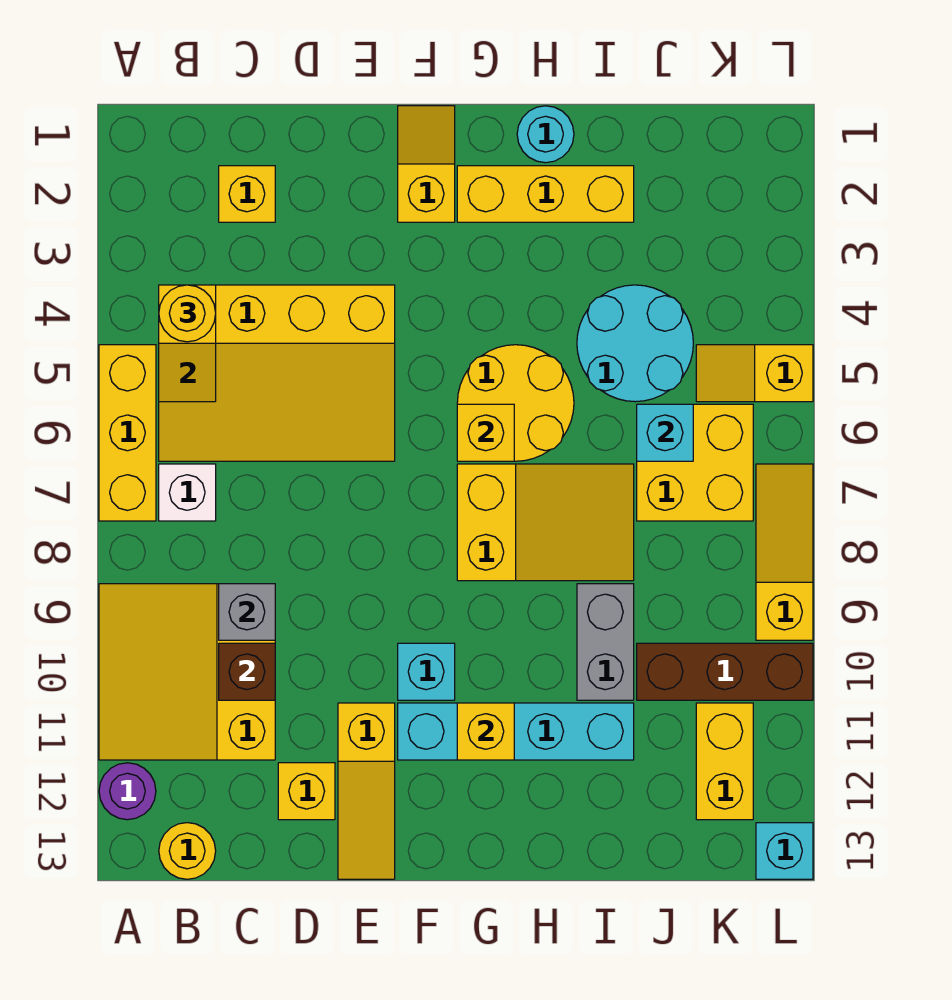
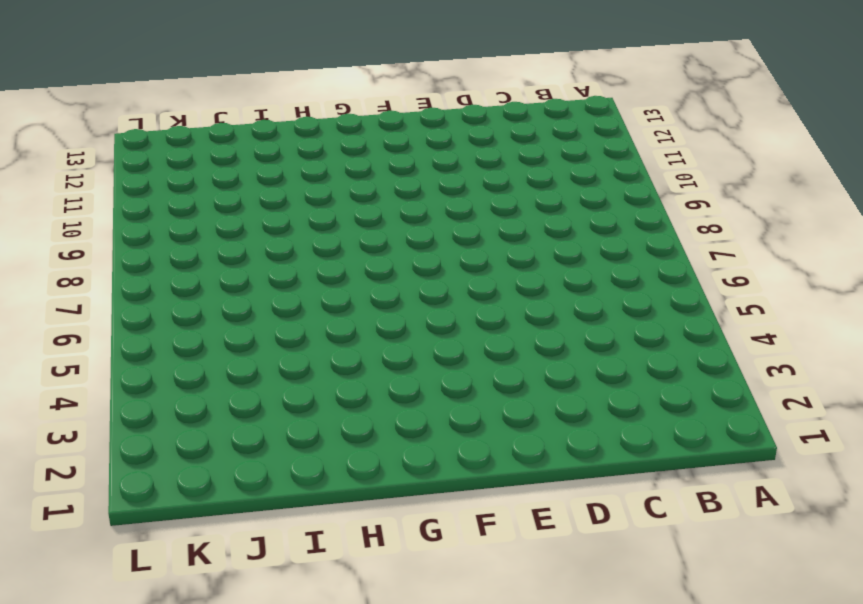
none -> yellow brick A5:A7 level 1
none -> yellow slope A9:C11 level 1 top C
none -> purple round brick A12 level 1
none -> yellow slope B4:E6 level 1 top 4

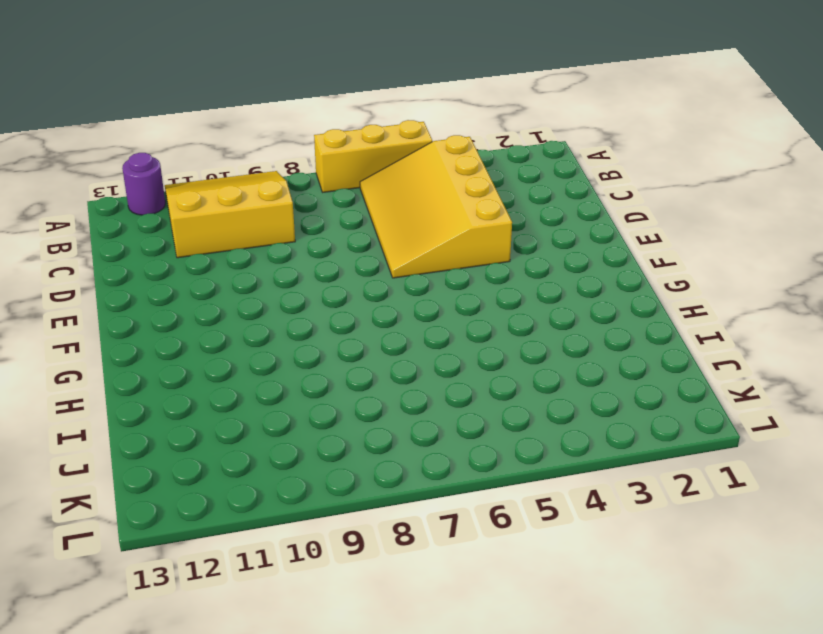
none -> white brick B7 level 1
none -> yellow round brick B13 level 1
none -> yellow brick C2 level 1
none -> yellow brick D12 level 1

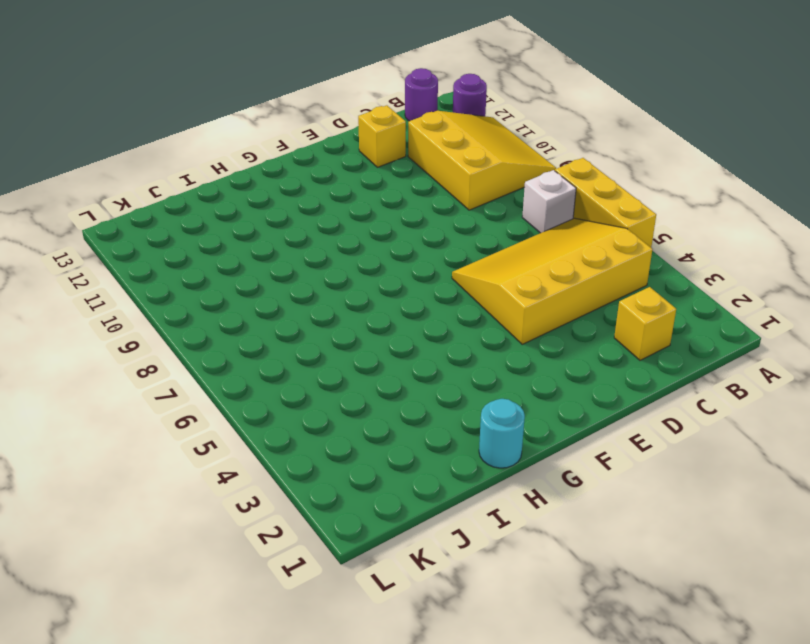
purple round brick B13 level 1 -> yellow round brick B13 level 1
none -> yellow slope E11:E13 level 1 top 11
none -> yellow slope F1:F2 level 1 top 2
none -> cyan brick F10 level 1
none -> cyan brick F11:I11 level 1

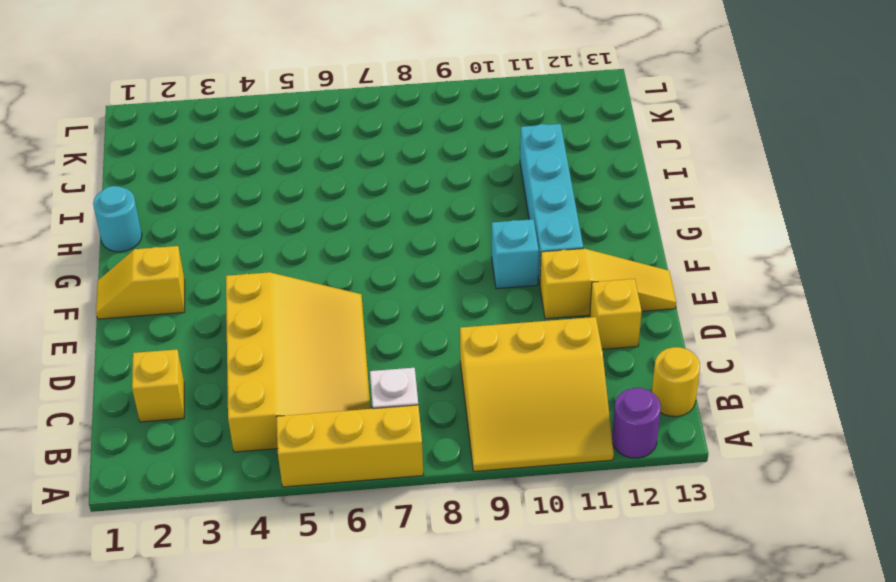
none -> yellow brick G2:I2 level 1
none -> yellow round brick G5:H6 level 1
none -> yellow slope G7:I8 level 1 top G
none -> cyan round brick I4:J5 level 1

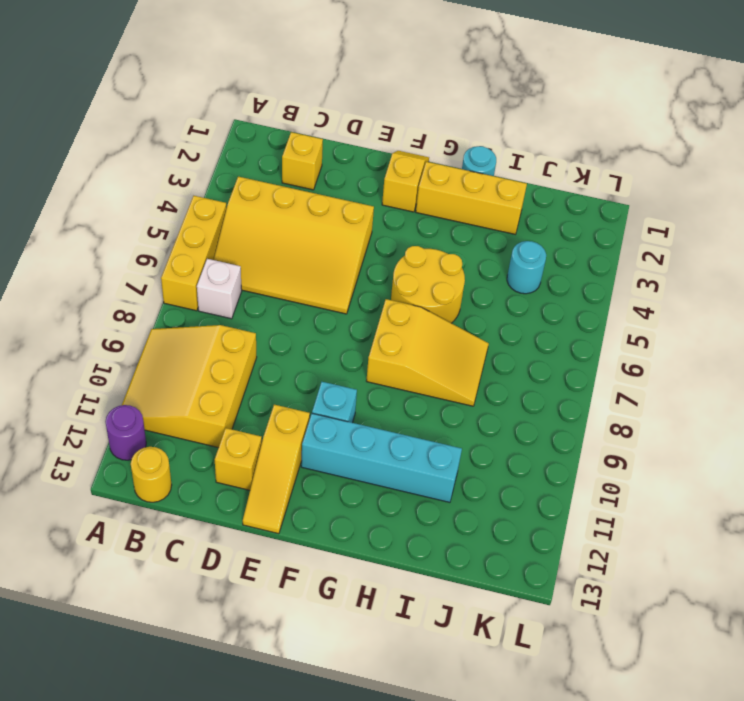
cyan round brick J4 level 1 -> cyan round brick I4:J5 level 1
none -> grey brick I9:I10 level 1
none -> yellow brick J6:K7 level 1
none -> brown brick J10:L10 level 1
none -> yellow slope K5:L5 level 1 top L

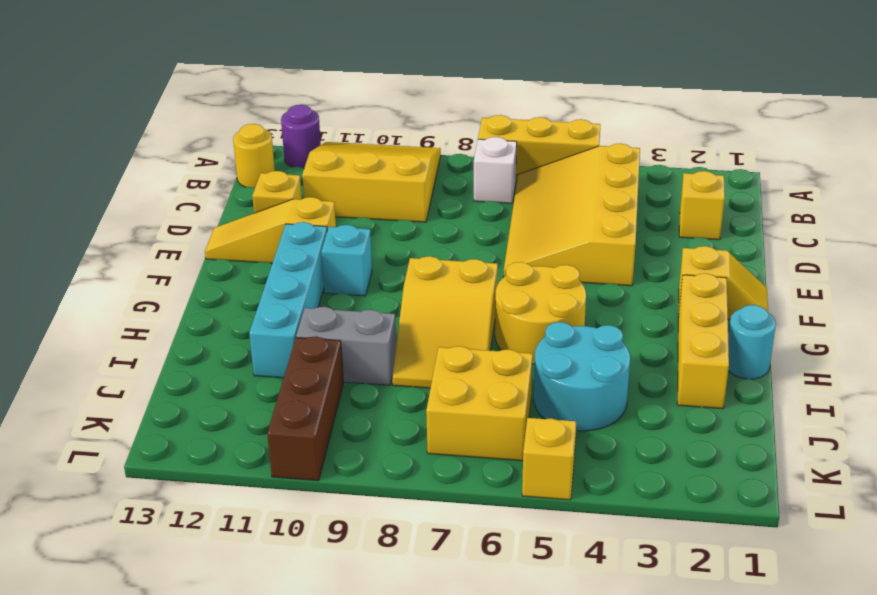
none -> yellow brick K11:K12 level 1
none -> yellow slope L7:L9 level 1 top 9
none -> cyan brick L13 level 1
none -> yellow slope B4:B5 level 2 top 4

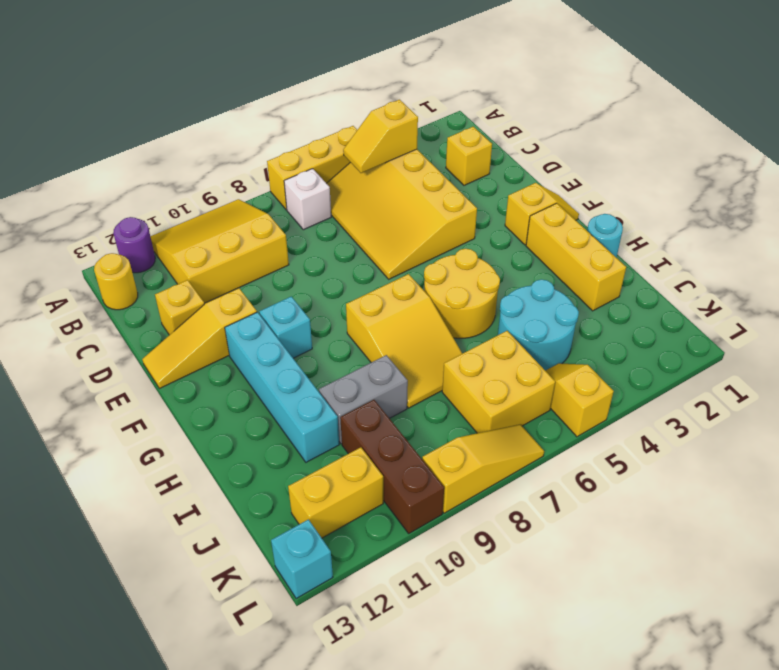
none -> grey brick C9 level 2
none -> brown brick C10 level 2
none -> yellow brick G6 level 2
none -> yellow brick G11 level 2

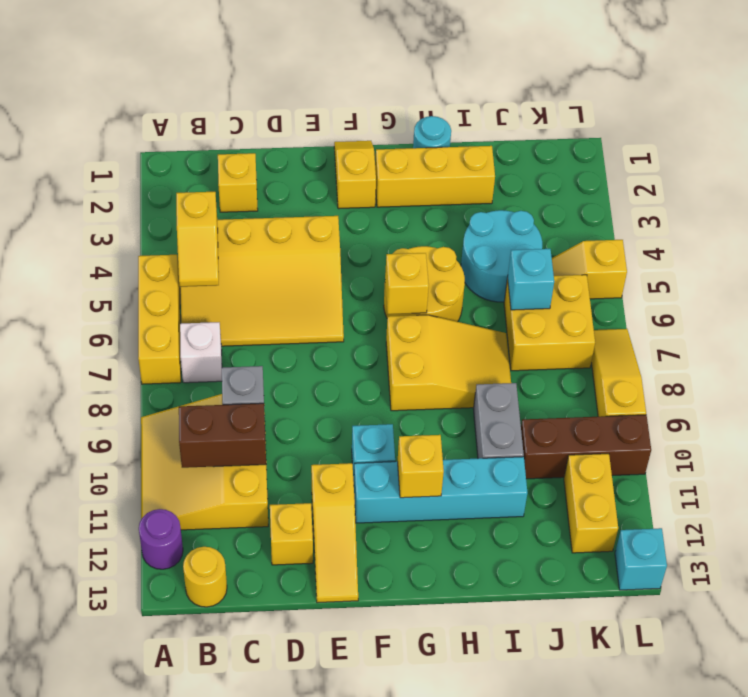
brown brick B10:C10 level 2 -> brown brick C10 level 2
none -> yellow round brick B4 level 3

